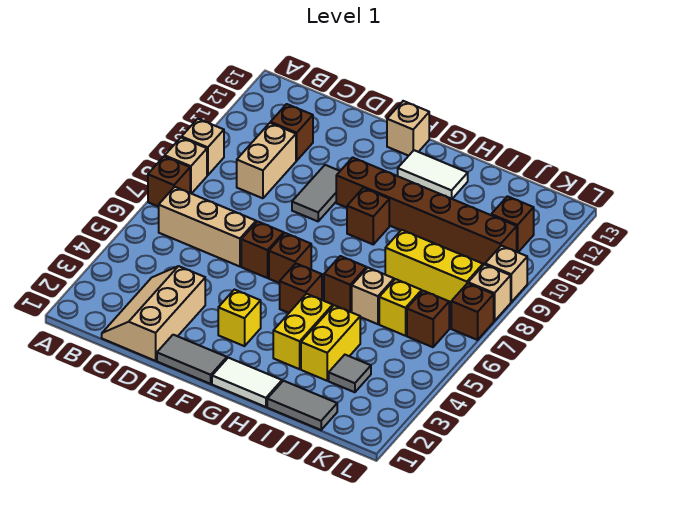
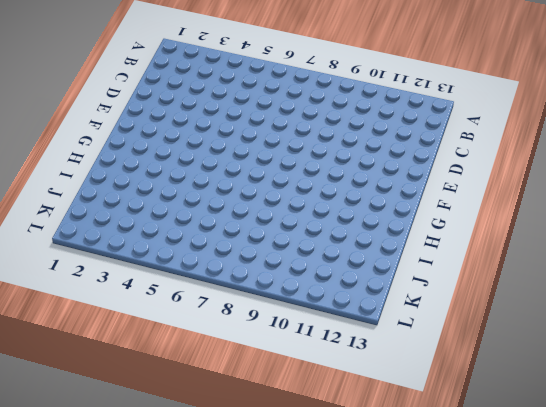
none -> brown brick A7 level 1
none -> tan brick A8 level 1
none -> tan brick A9 level 1
none -> tan brick B6:D6 level 1

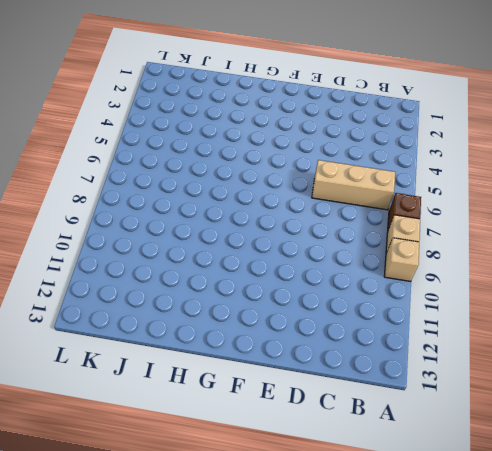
none -> tan slope C1:D3 level 1 top D
none -> tan brick C9:C10 level 1
none -> brown brick C11 level 1
none -> grey tile E1:F1 level 1

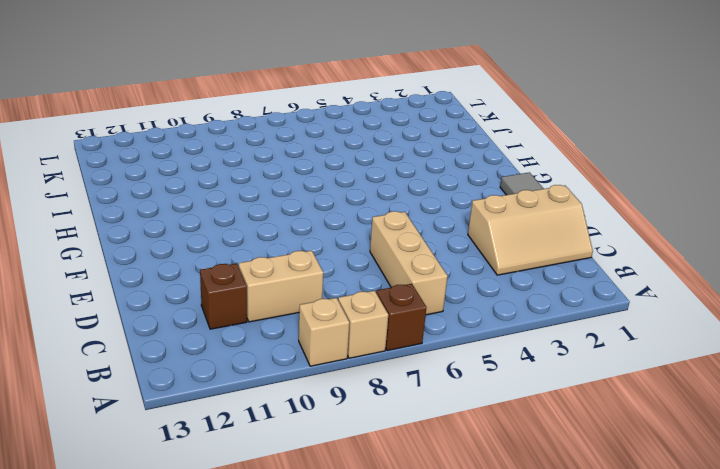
none -> brown brick E6 level 1
none -> grey tile E9:E10 level 1
none -> yellow brick F3 level 1
none -> brown brick F6 level 1

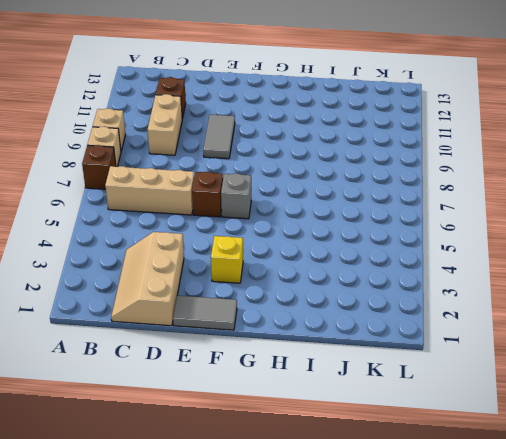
grey brick F6 level 1 -> brown brick F6 level 1
none -> brown brick F10:K10 level 1
none -> tan brick F13 level 1
none -> white tile G1:H1 level 1
none -> brown brick G5 level 1

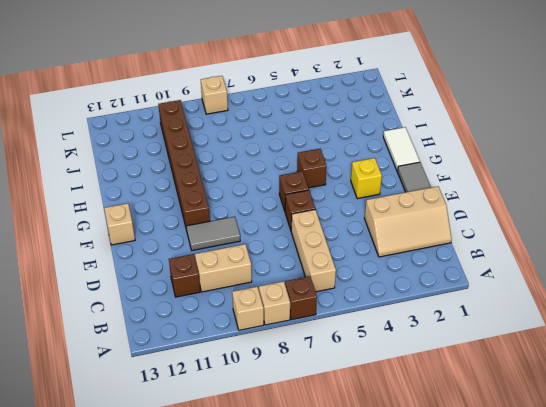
none -> brown brick G9 level 1
none -> white tile G12:H12 level 1
none -> yellow brick H3:H4 level 1
none -> brown brick H6 level 1

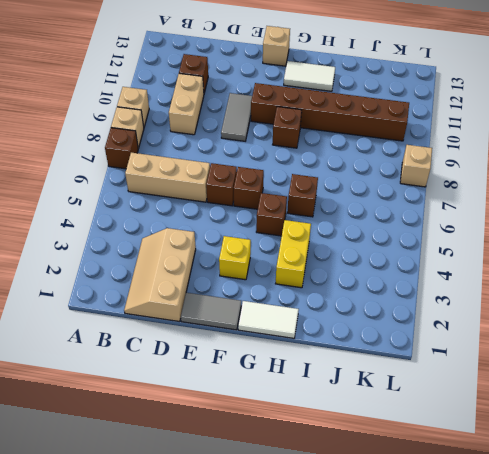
none -> grey tile I1:J1 level 1
none -> yellow brick I3:I4 level 1
none -> tan brick I6 level 1
none -> yellow brick I8:K8 level 1

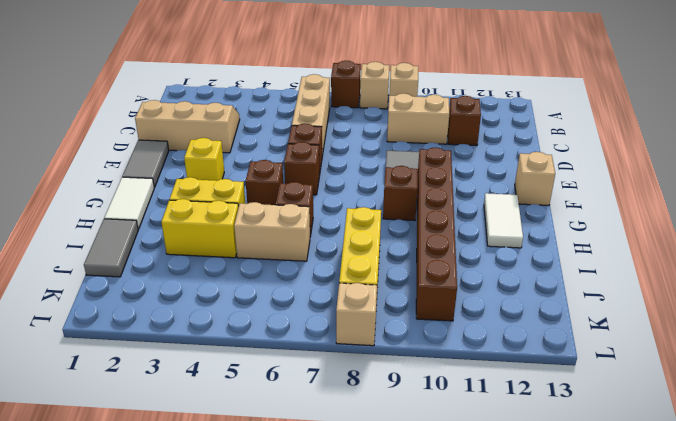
tan brick I5:I6 level 1 -> tan brick I6 level 1
none -> grey tile J3 level 1
none -> yellow brick J6 level 1
none -> brown brick K6 level 1
none -> brown brick K11 level 1

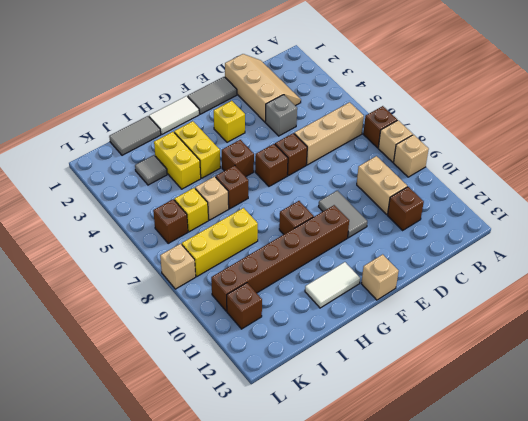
grey brick D4 level 1 -> none
none -> brown brick L7 level 1
none -> tan brick L9 level 1

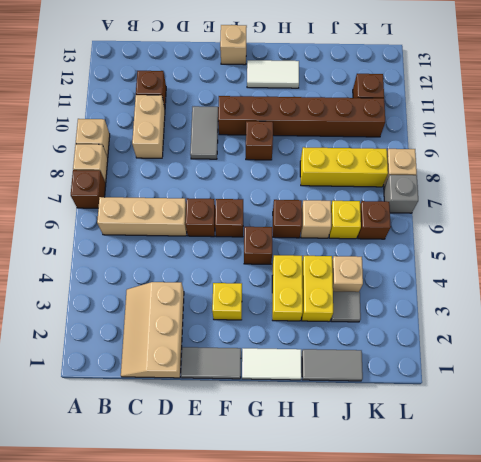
tan brick J4 level 1 -> tan brick L9 level 1
grey brick L7 level 1 -> brown brick L7 level 1

